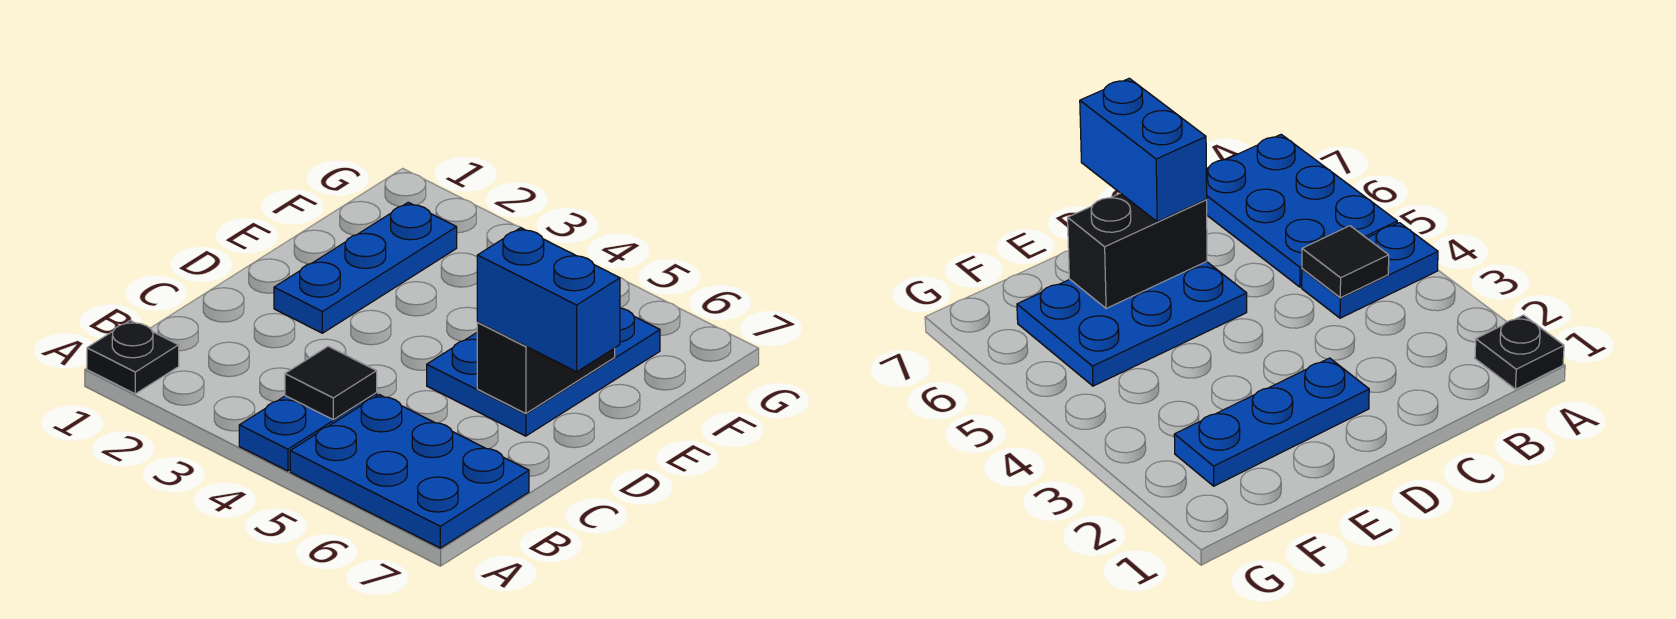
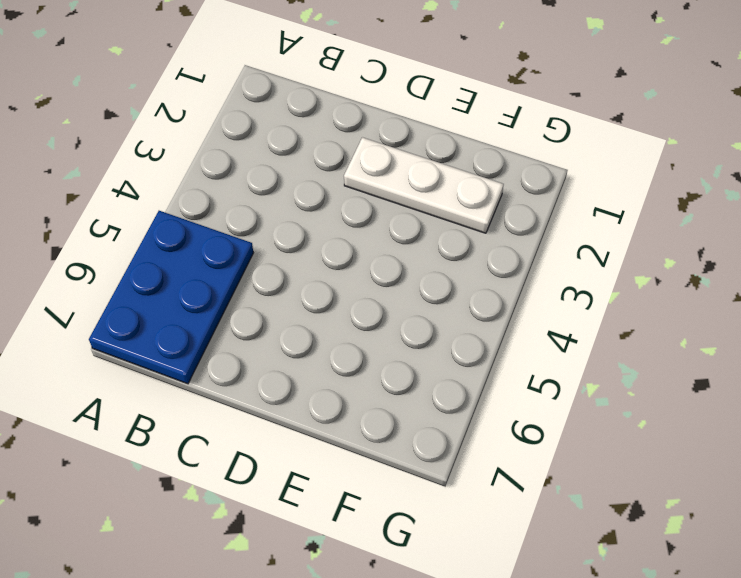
white plate D2:F2 level 1 -> blue plate D2:F2 level 1
none -> black plate A1 level 1
none -> blue plate A4:B4 level 1

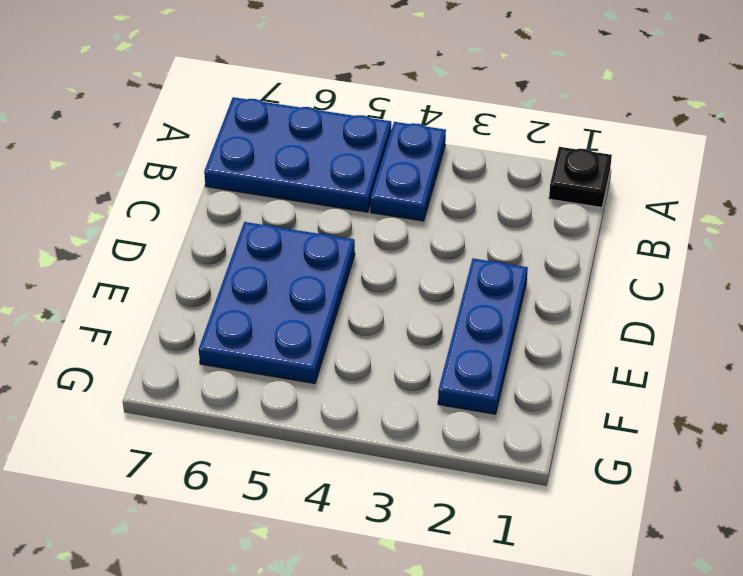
none -> black tile B4 level 2
none -> black brick D6:E6 level 2

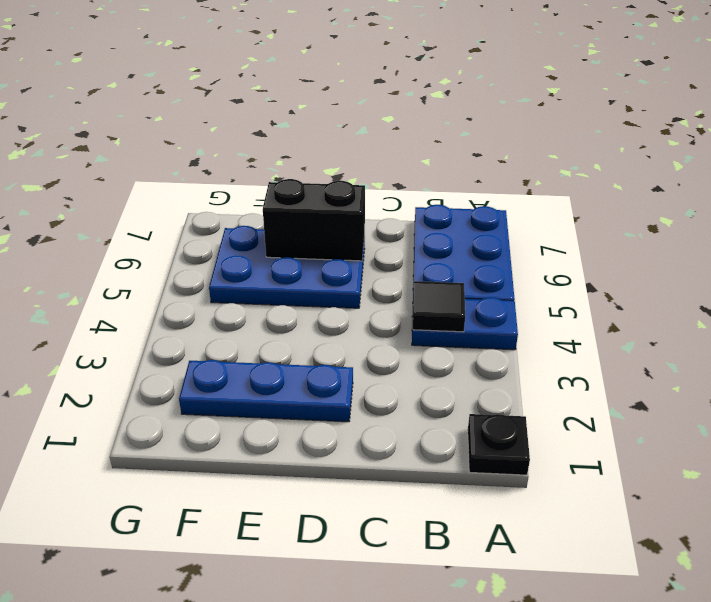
none -> blue brick D6:D7 level 3

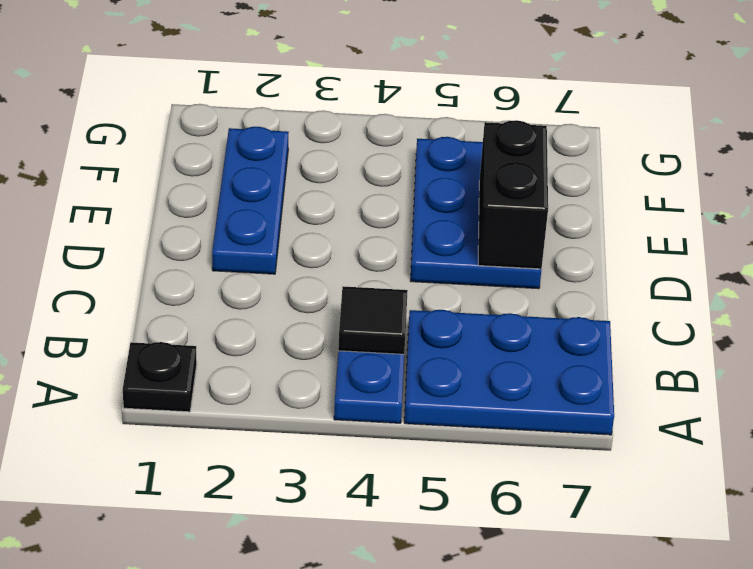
none -> blue brick D6:D7 level 3

